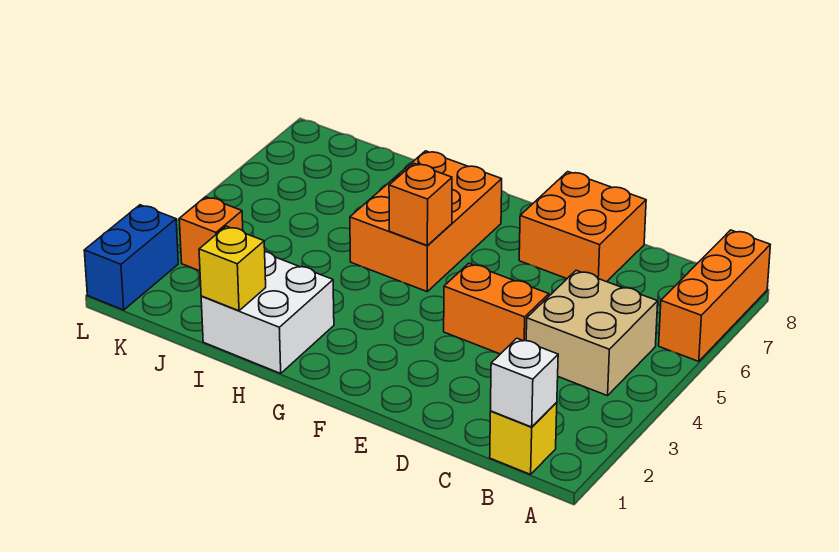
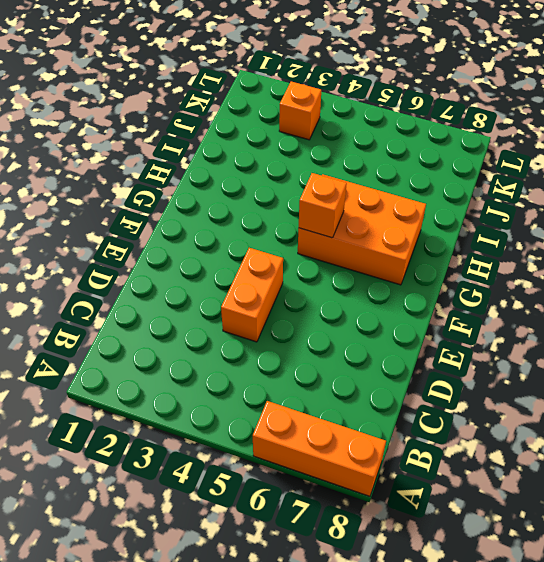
none -> yellow brick B1 level 1
none -> tan brick B4:C5 level 1
none -> orange brick D7:E8 level 1

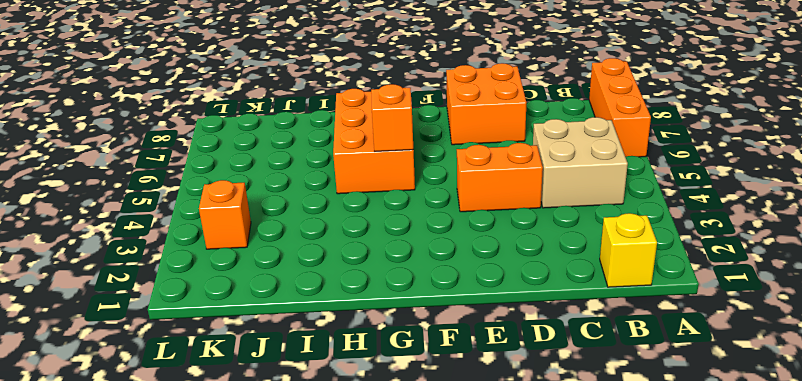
none -> white brick H1:I2 level 1
none -> blue brick L1:L2 level 1
none -> white brick B1 level 2

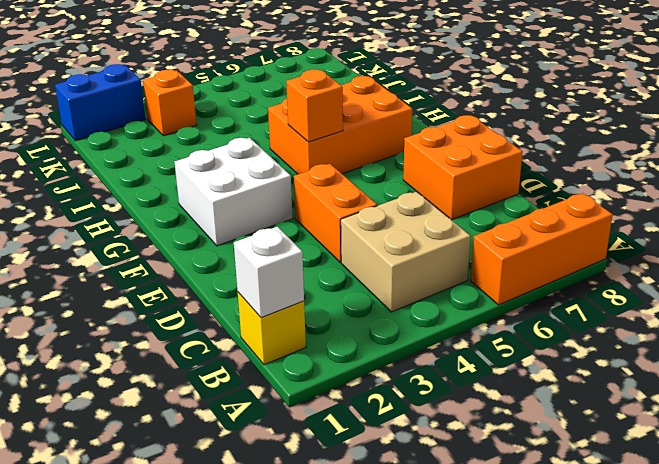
white brick F2:G3 level 1 -> white brick H1:I2 level 1
none -> yellow brick I1 level 2

